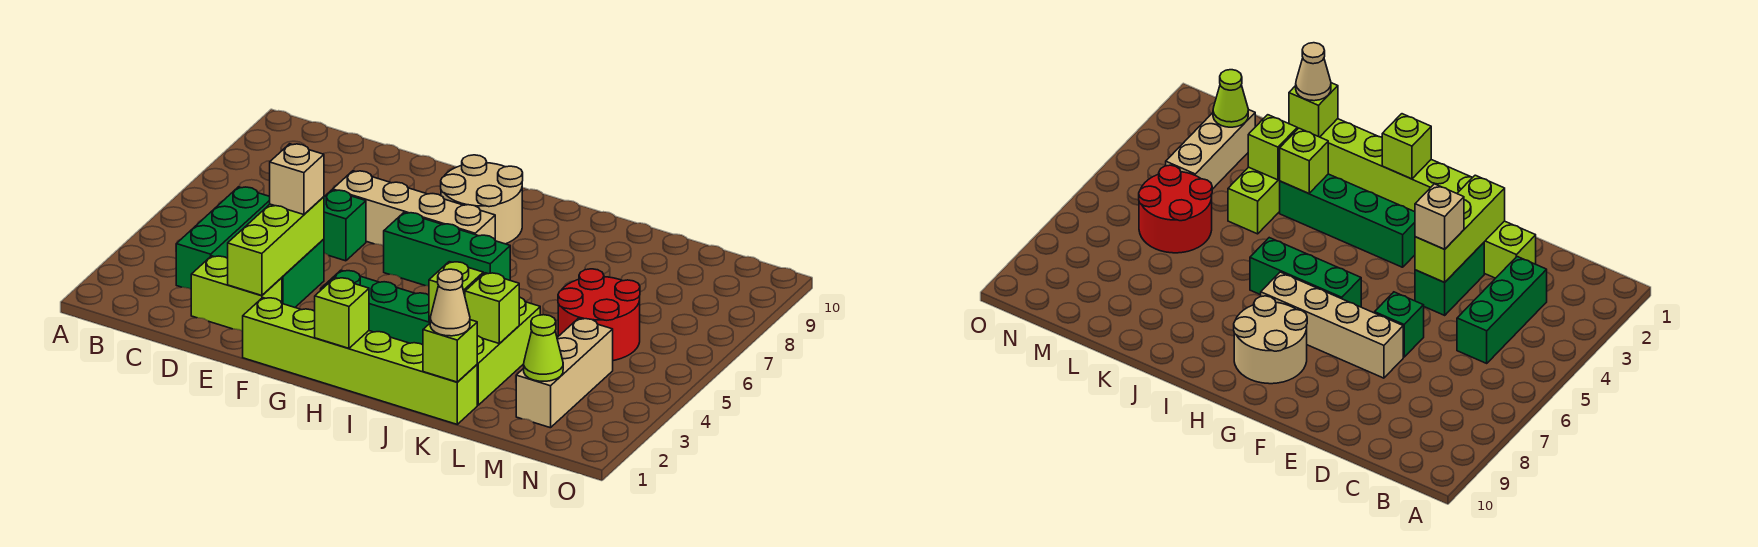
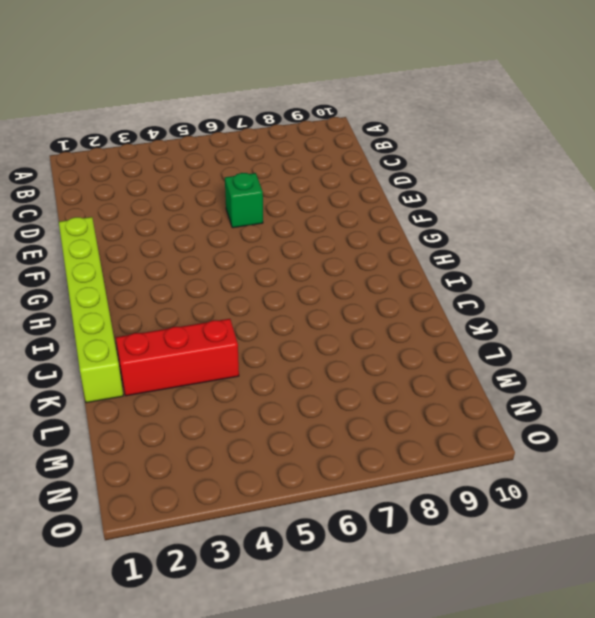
red brick K2:K4 level 1 -> lime brick K2:K4 level 1
none -> green brick C3:C5 level 1
none -> lime brick D2:E2 level 1
none -> green brick E3:E4 level 1

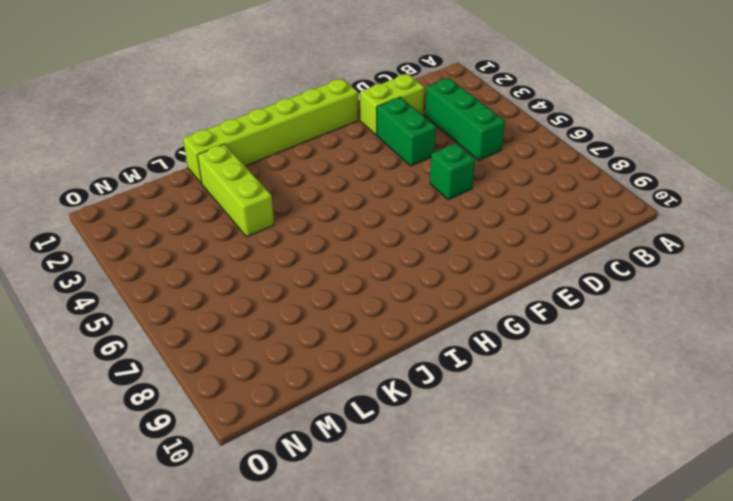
none -> tan brick E7:H7 level 1
none -> green brick G3:J3 level 1
none -> green brick G6:I6 level 1

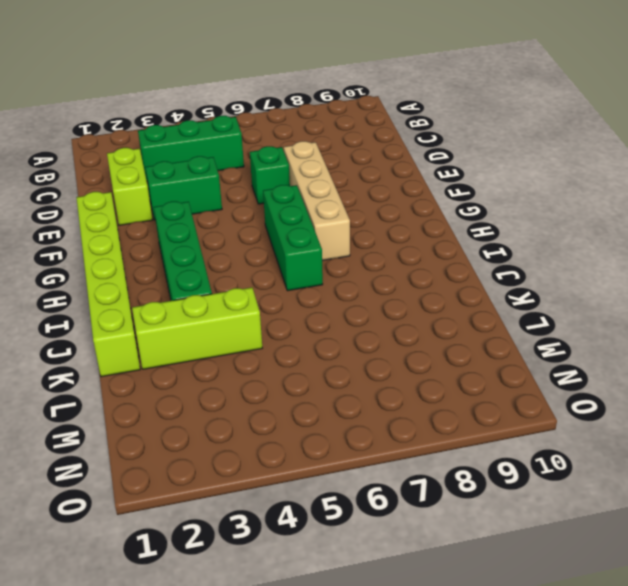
none -> tan round brick G8:H9 level 1
none -> red round brick L5:M6 level 1
none -> tan brick M2:M4 level 1

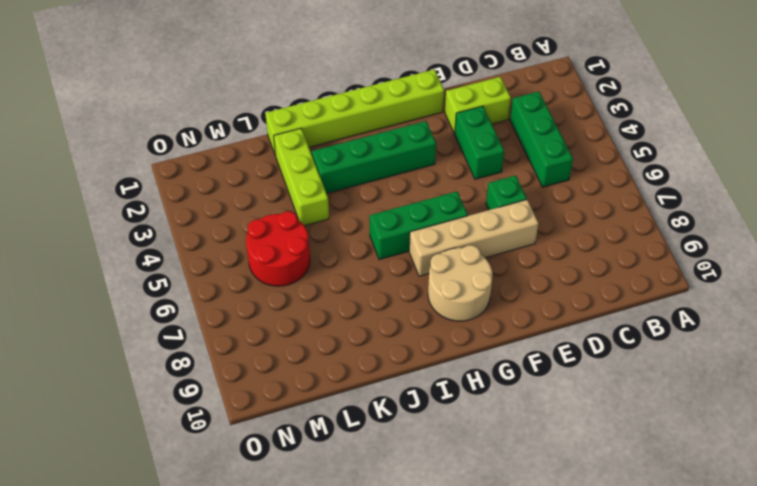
none -> tan brick M2:M4 level 1
none -> lime brick E2:E4 level 2
none -> lime brick H1 level 2

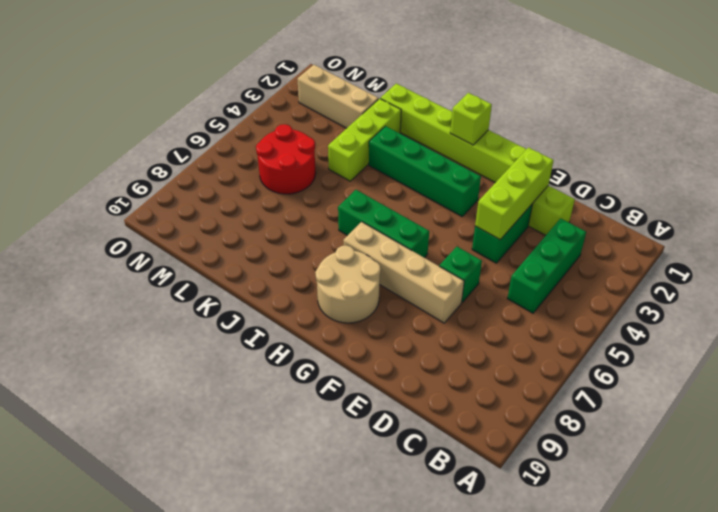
tan brick L2:N2 level 1 -> tan brick M2:M4 level 1
none -> lime brick J3 level 2
none -> lime brick K1 level 2
none -> lime brick K3 level 2

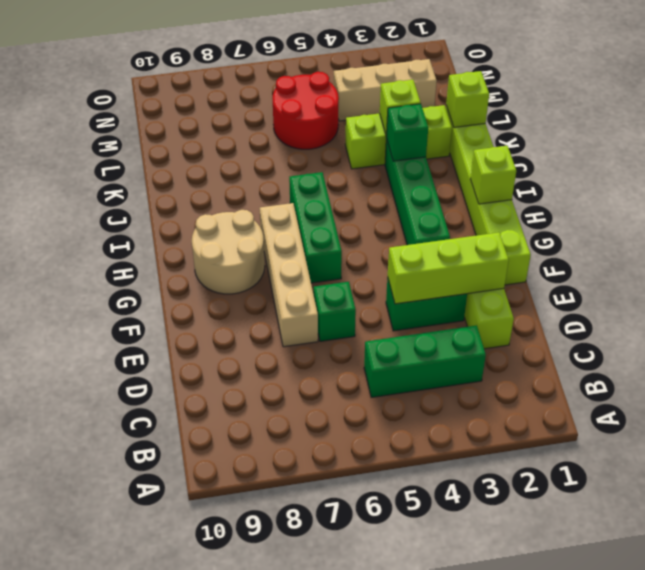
green brick J3 level 2 -> lime brick J3 level 2
none -> lime cone M2 level 2
none -> tan brick E4 level 3
none -> tan cone K1 level 3

